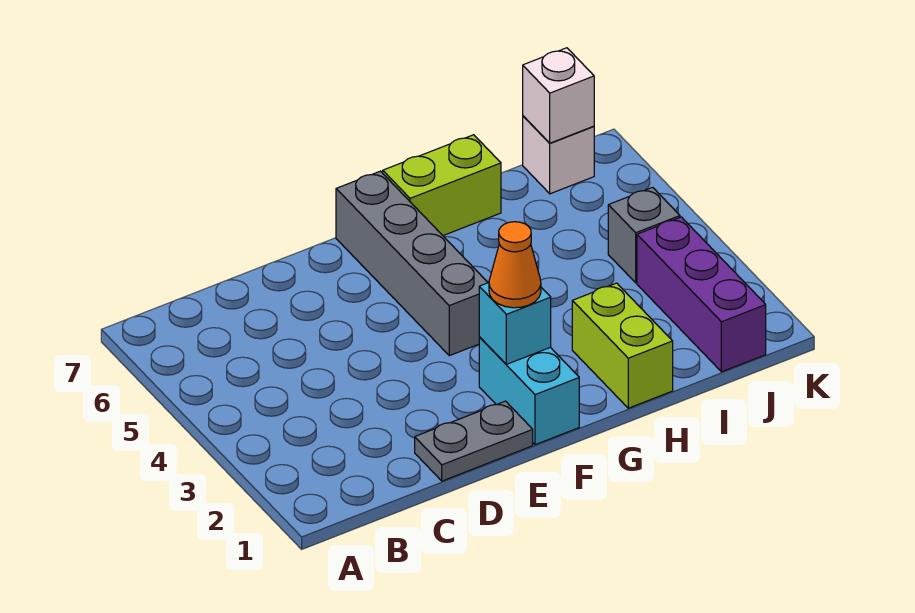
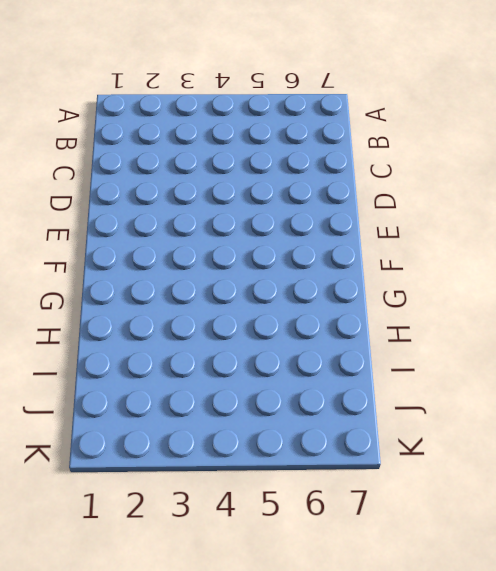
none -> grey plate D1:E1 level 1
none -> cyan brick F1:F2 level 1

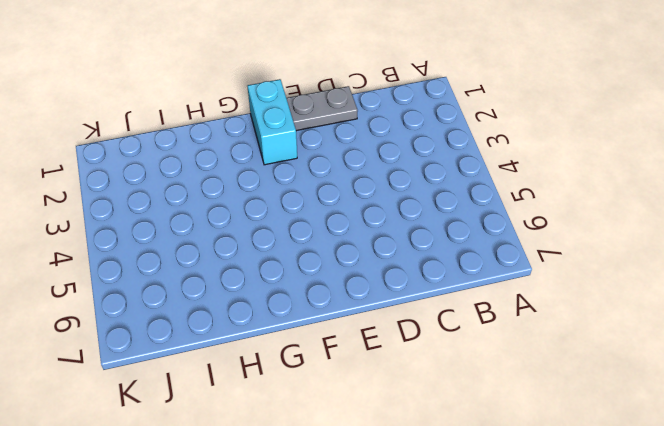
none -> grey brick F4:F7 level 1
none -> lime brick G7:H7 level 1

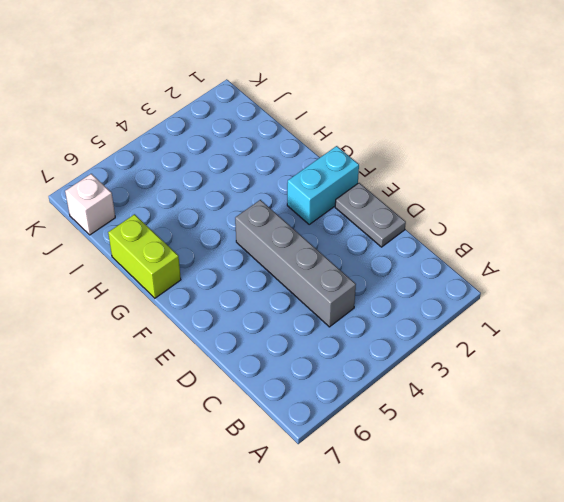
grey brick C4:F4 level 1 -> grey brick F4:F7 level 1
none -> lime brick H1:H2 level 1
none -> purple brick J1:J3 level 1

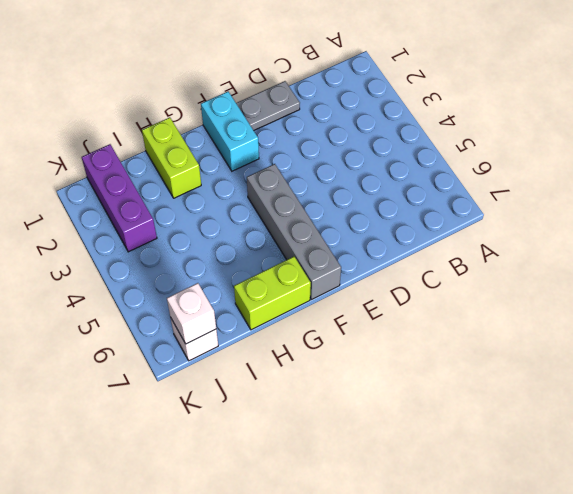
none -> grey brick J4 level 1
none -> cyan brick F2 level 2

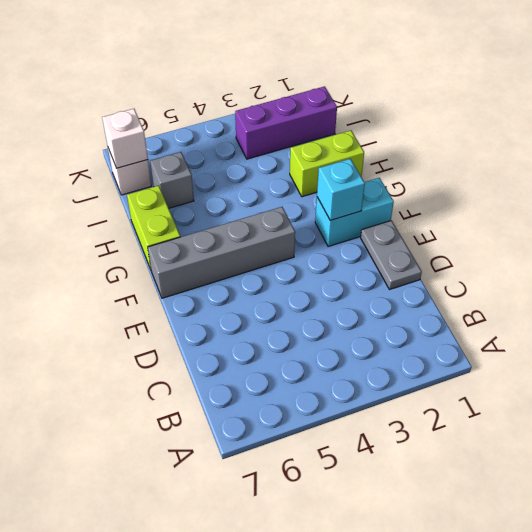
grey brick I6 level 1 -> grey brick J4 level 1
none -> orange cone F2 level 3

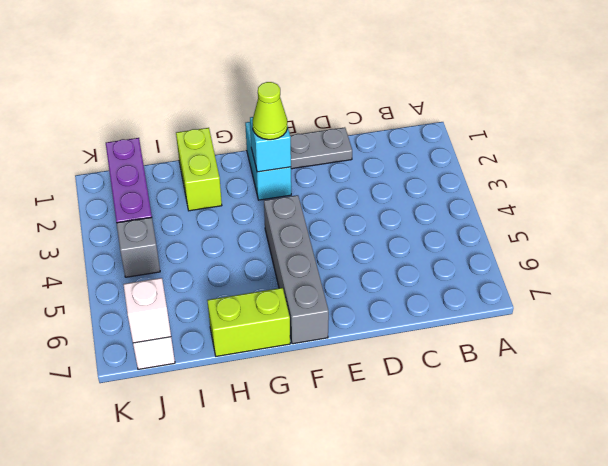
lime cone F2 level 3 -> orange cone F2 level 3

